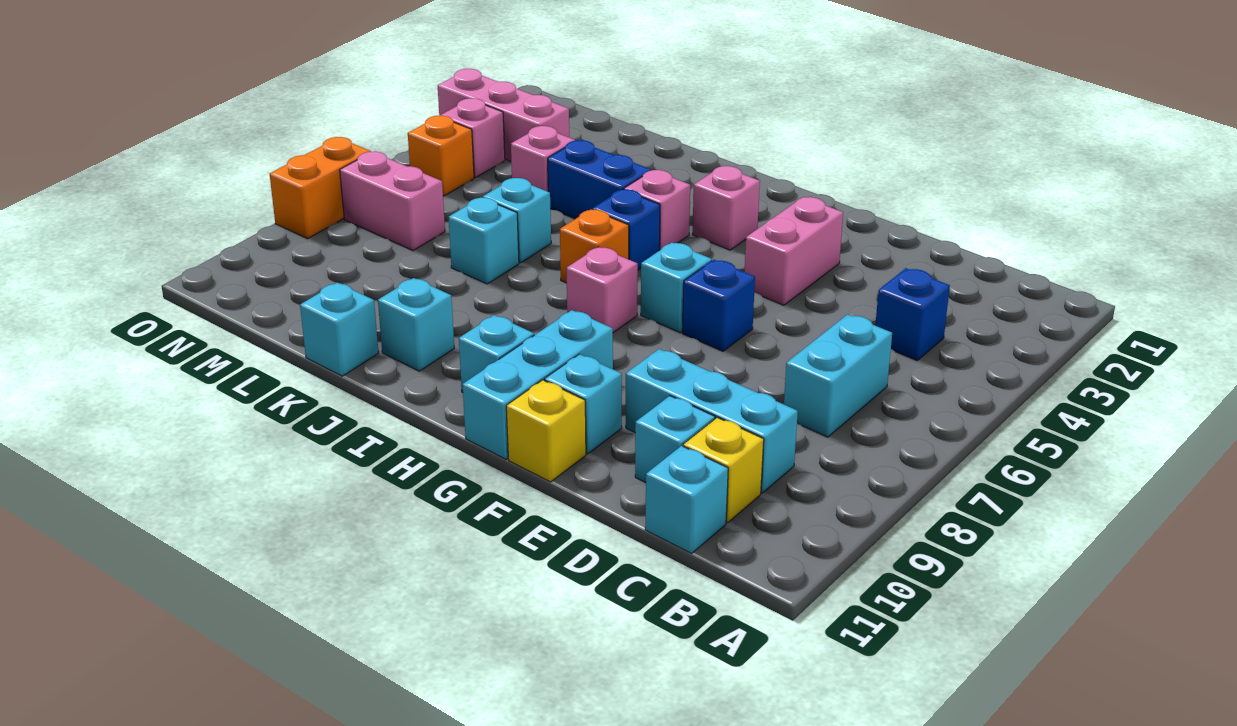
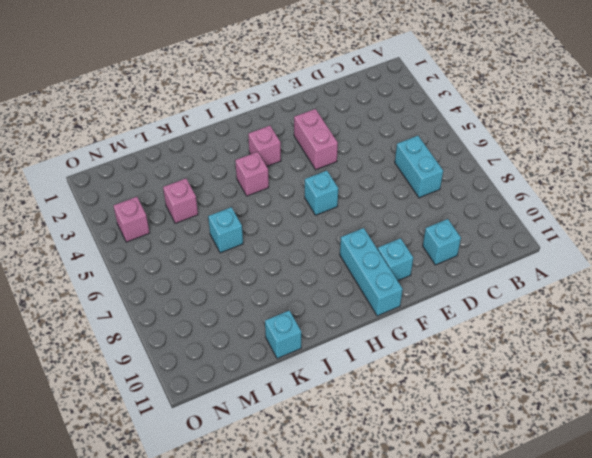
none -> blue brick C4 level 1
none -> cyan brick C9:E9 level 1
none -> yellow brick C10 level 1

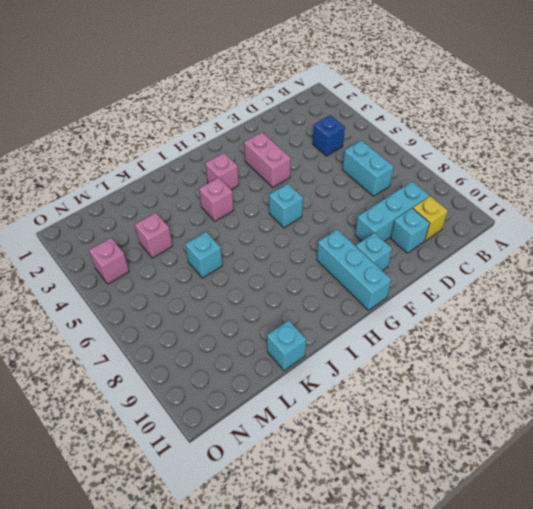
none -> cyan brick C11 level 1
none -> blue brick F6 level 1
none -> yellow brick F11 level 1

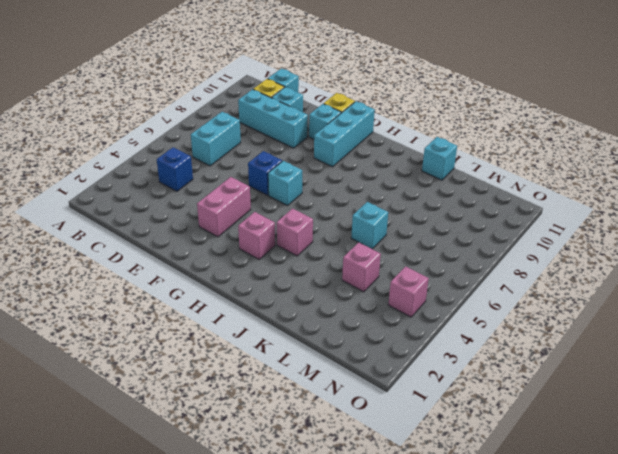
none -> pink brick H7 level 1
none -> cyan brick H10 level 1
none -> blue brick I5 level 1

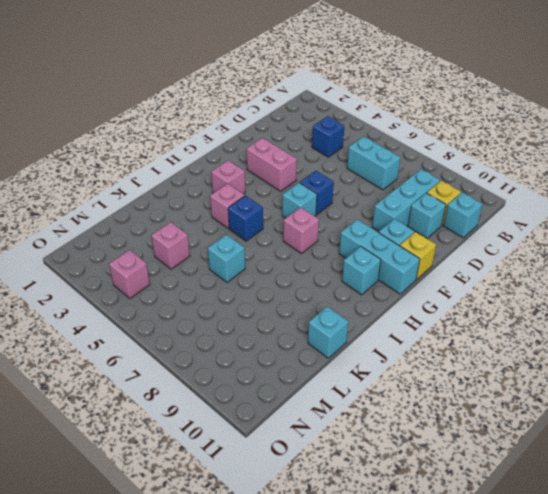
none -> orange brick I6 level 1
none -> blue brick J4:K4 level 1
none -> cyan brick J10 level 1

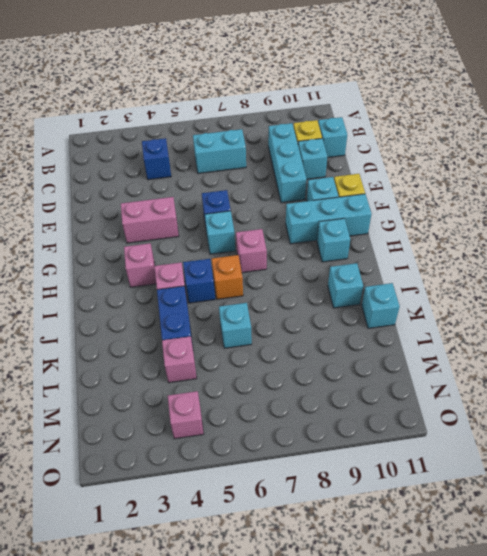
none -> cyan brick K7 level 1
none -> pink brick M3:O3 level 1
none -> pink brick M7:N7 level 1

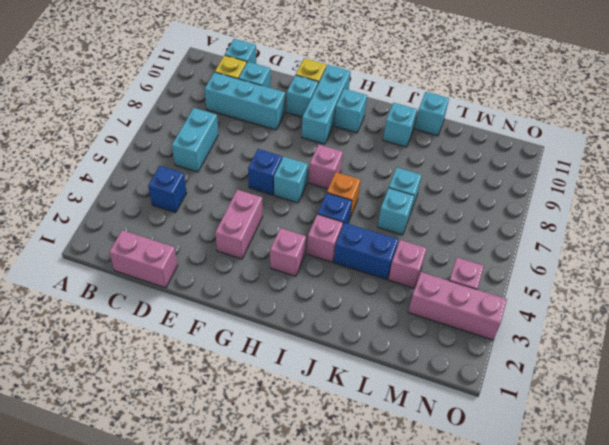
pink brick C1:D1 level 1 -> pink brick M7:N7 level 1
none -> orange brick N5 level 1
none -> orange brick O7:O8 level 1

